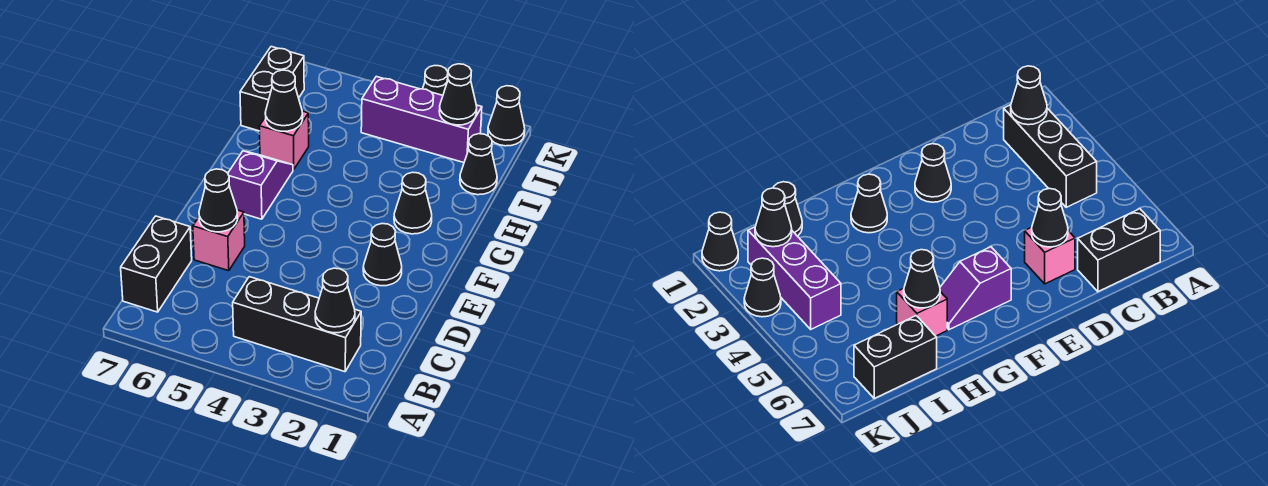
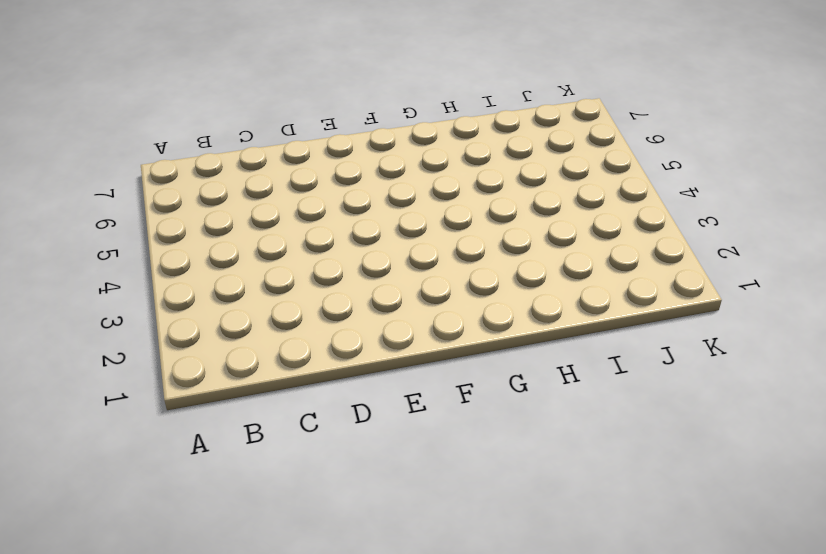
none -> black brick B2:B4 level 1
none -> black brick B7:C7 level 1
none -> pink brick D6 level 1

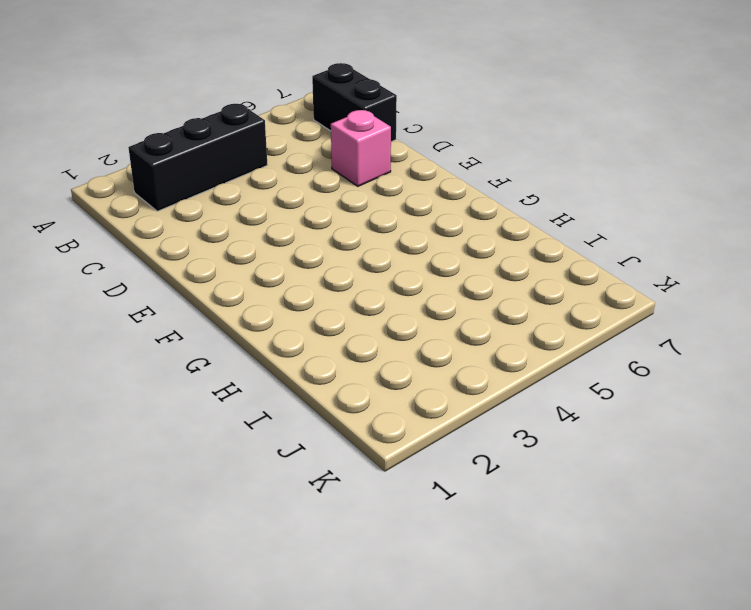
none -> black cone E2 level 1
none -> purple slope F6:G6 level 1 top F
none -> black cone G2 level 1

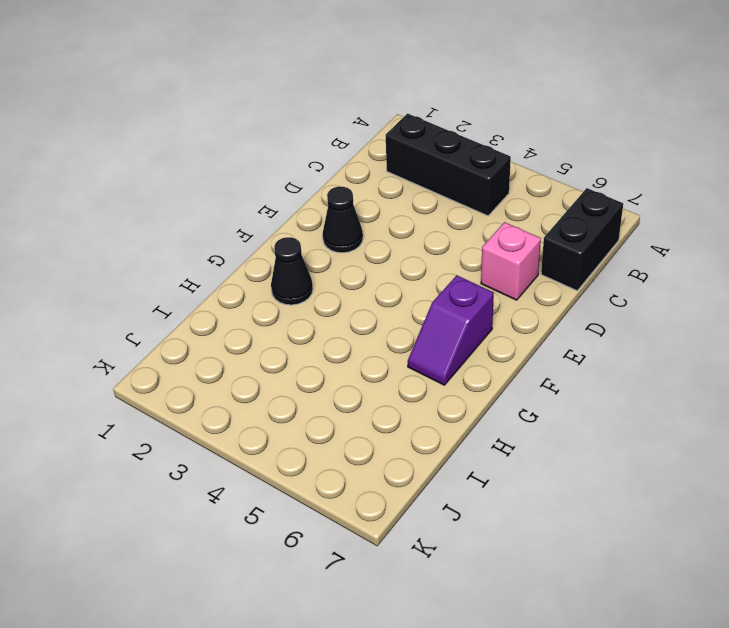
none -> pink brick H6 level 1
none -> black cone I1 level 1
none -> black brick I7:J7 level 1

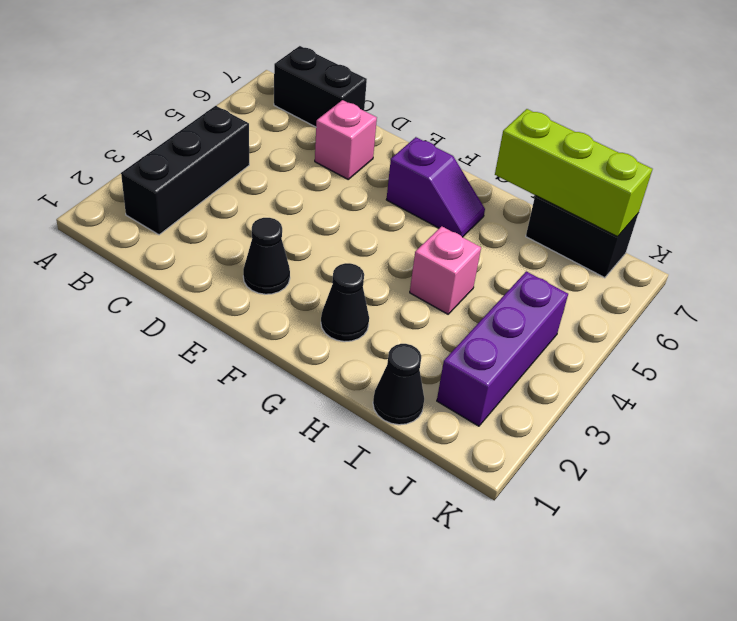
pink brick H4 level 1 -> pink brick H6 level 1
lime brick H7:J7 level 2 -> none
none -> black cone K1 level 1
none -> black cone K3 level 1
none -> black cone B2 level 2

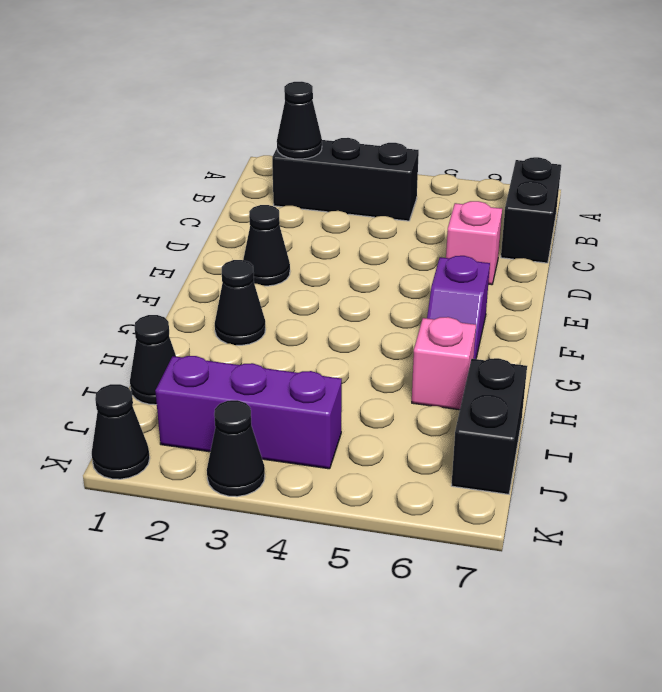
none -> black cone D6 level 2
none -> black cone H6 level 2
none -> black cone J2 level 2

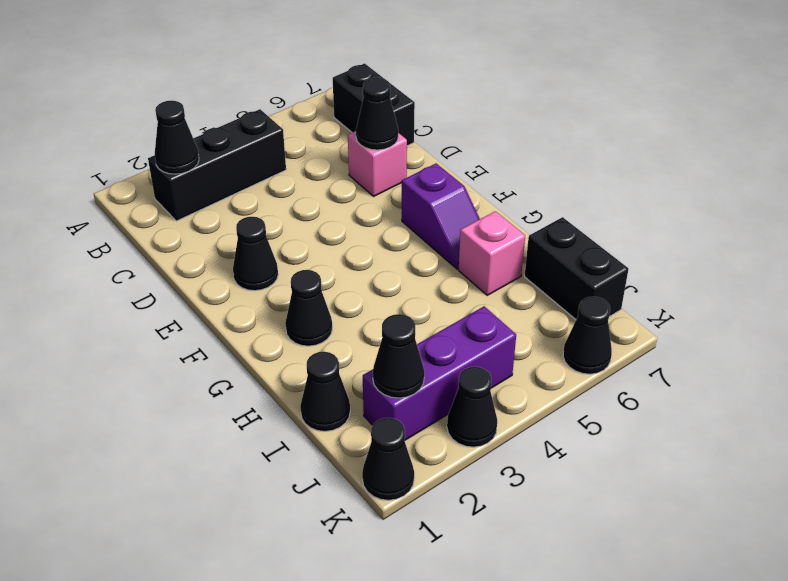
black cone K6 level 1 -> black cone H6 level 2

